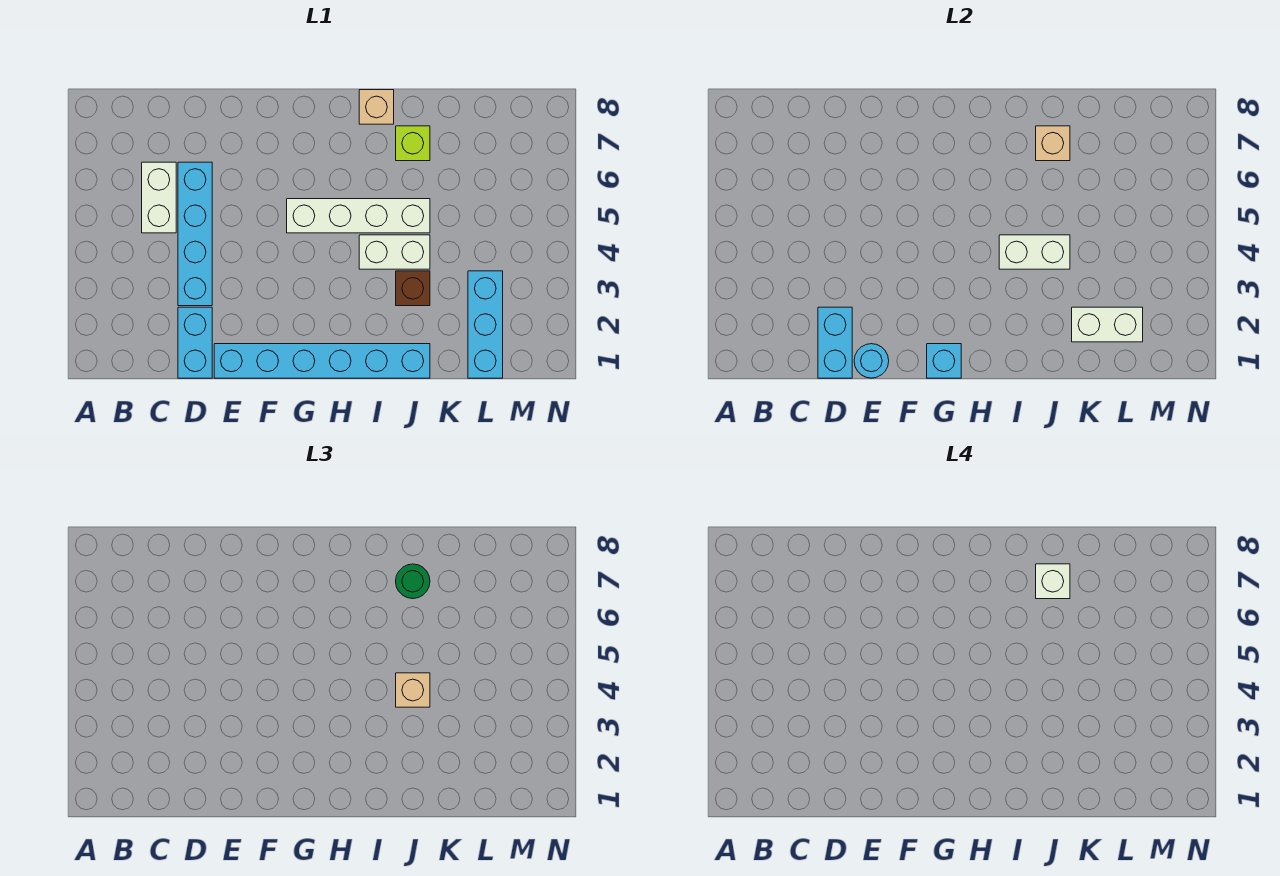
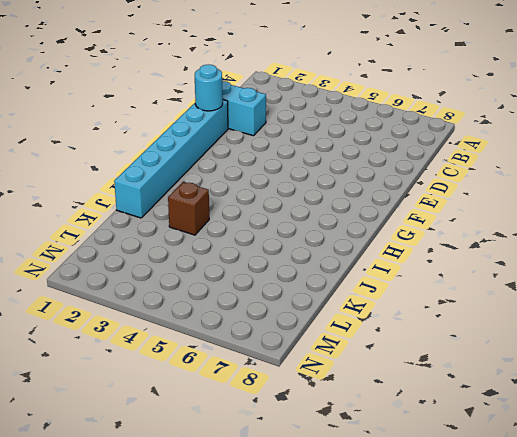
none -> white brick C5:C6 level 1
none -> cyan brick D3:D6 level 1
none -> white brick G5:J5 level 1

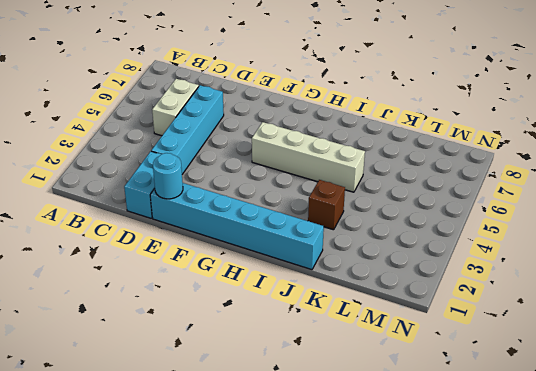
none -> white brick I4:J4 level 1
none -> tan brick I8 level 1
none -> lime brick J7 level 1

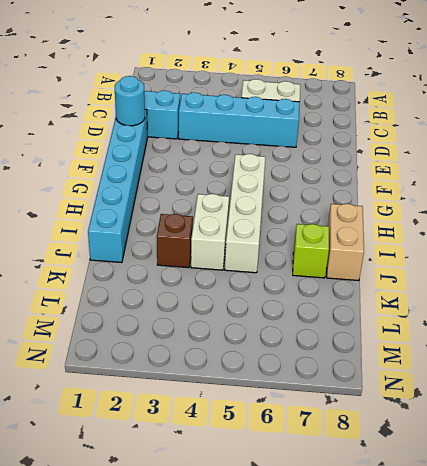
tan brick I8:J8 level 1 -> tan brick I8 level 1
none -> cyan brick L1:L3 level 1
none -> cyan brick D1:D2 level 2
none -> cyan brick G1 level 2

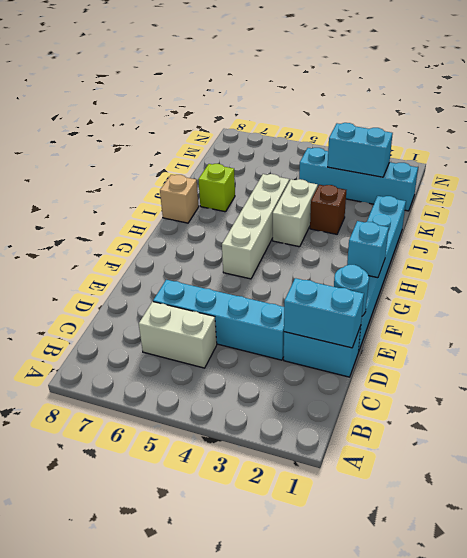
cyan brick L1:L4 level 1 -> cyan brick L1:L3 level 1
cyan brick L2:L3 level 2 -> white brick K2:L2 level 2
none -> white brick I4:J4 level 2
none -> tan brick J7 level 2
none -> tan brick J4 level 3

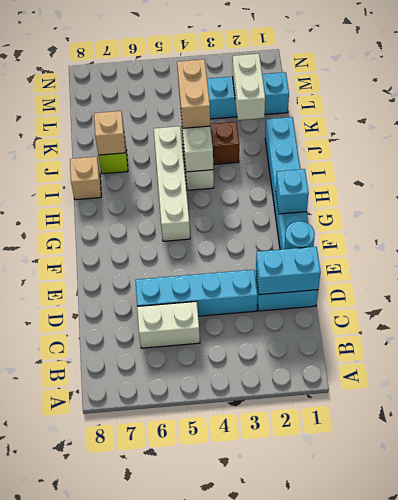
tan brick J4:K4 level 3 -> tan brick J4 level 3
none -> green round brick J7 level 3
none -> white brick J7 level 4

